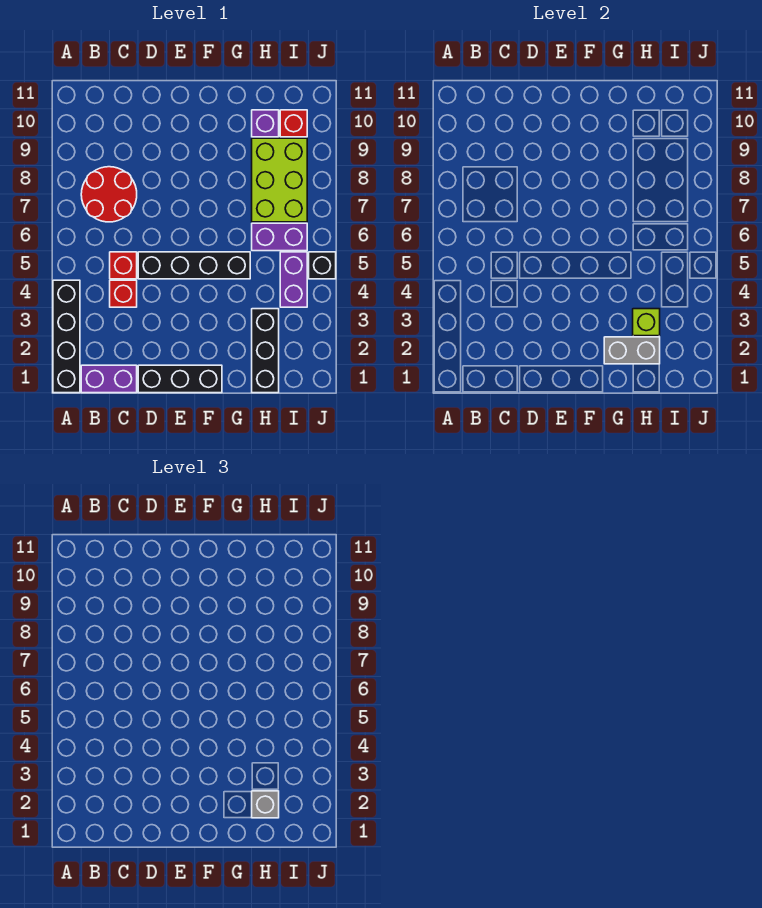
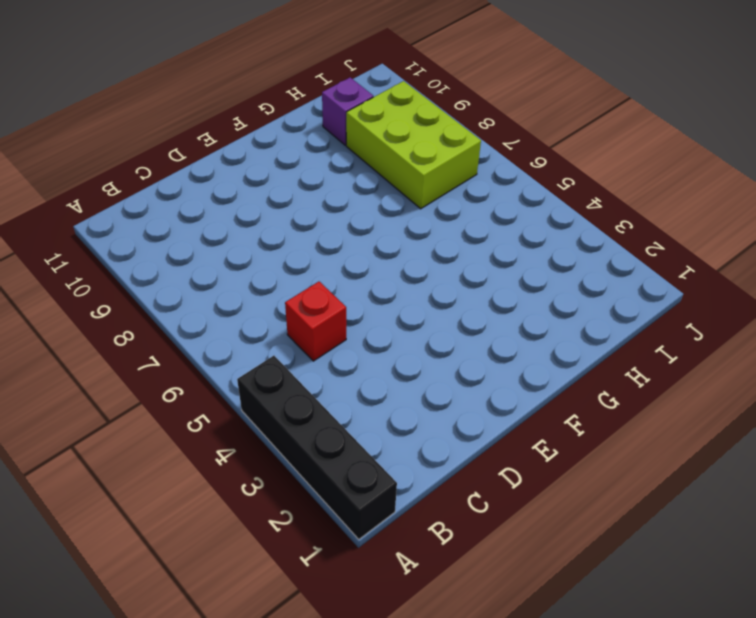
none -> purple brick B1:C1 level 1
none -> red round brick B7:C8 level 1
none -> red brick C4 level 1

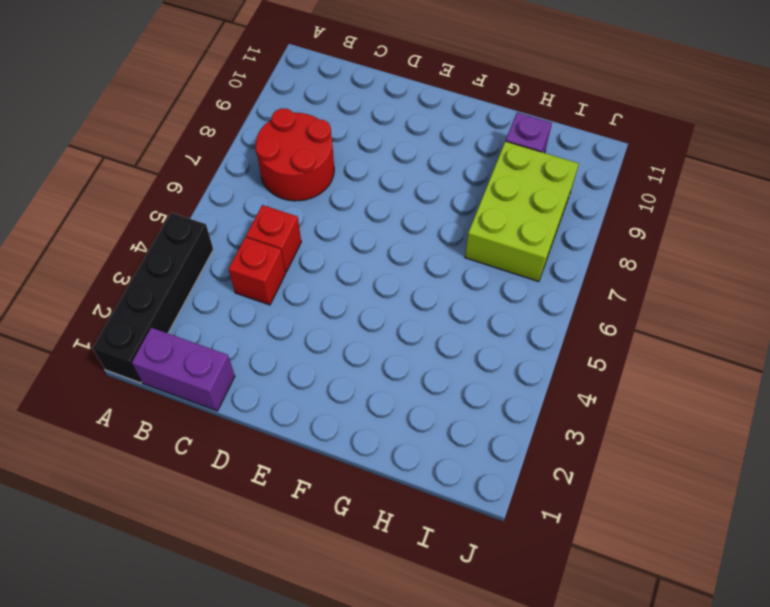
none -> black brick D1:F1 level 1
none -> black brick D5:G5 level 1
none -> black brick H1:H3 level 1

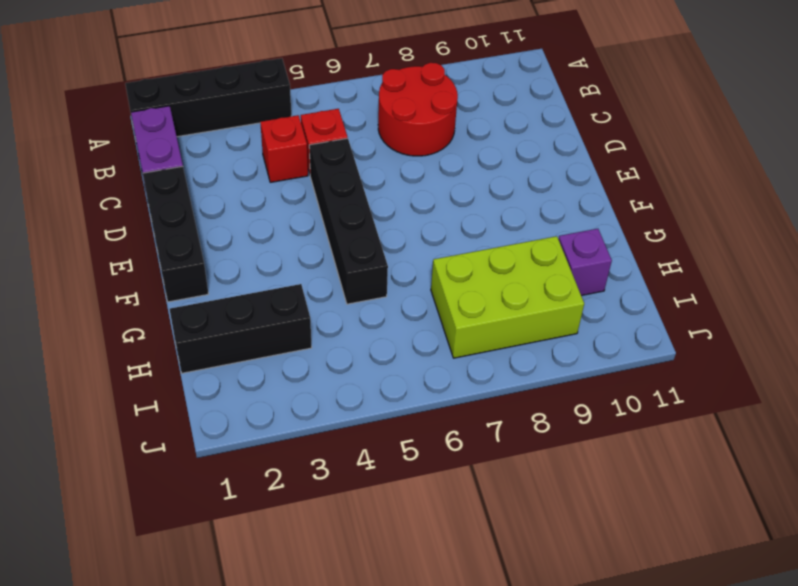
none -> purple brick H6:I6 level 1
none -> purple brick I4:I5 level 1
none -> red brick I10 level 1

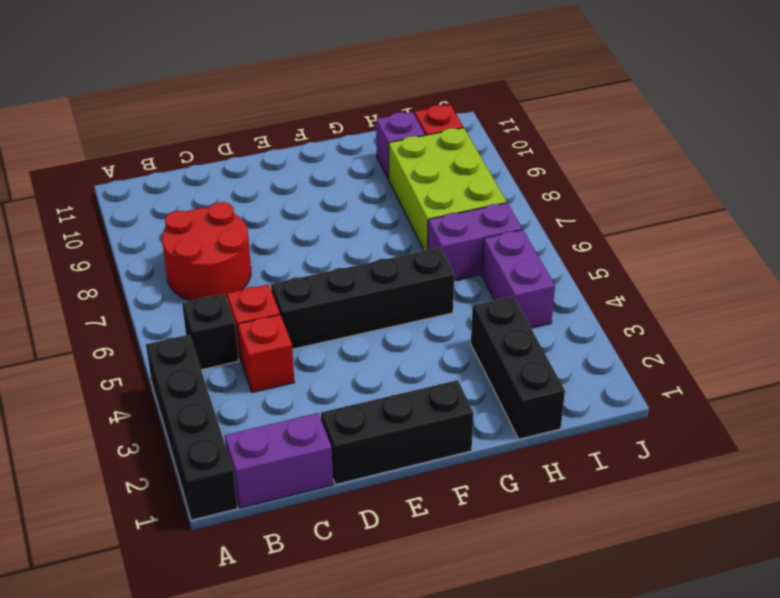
black brick B5 level 1 -> black brick J5 level 1
none -> grey brick G2:H2 level 2
none -> lime brick H3 level 2
none -> grey brick H2 level 3

